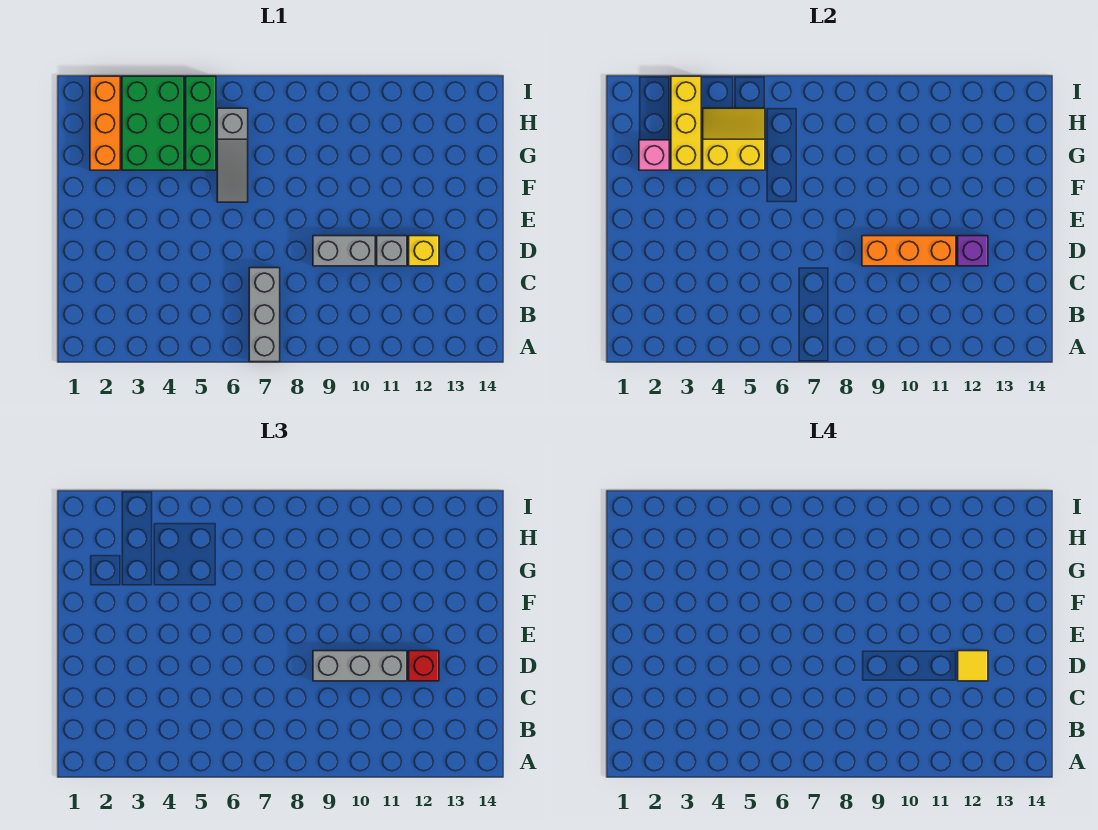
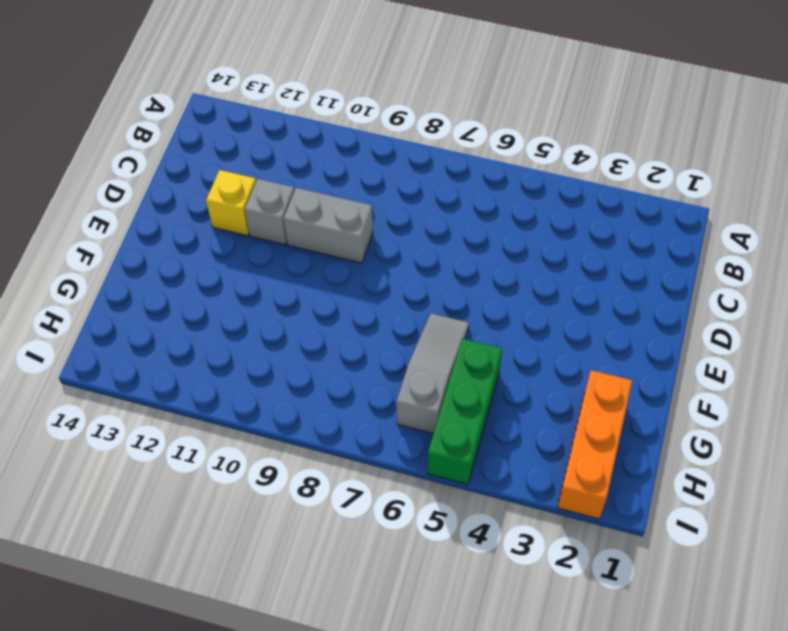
none -> grey brick A7:C7 level 1
none -> green brick G3:I4 level 1
none -> orange brick D9:D11 level 2

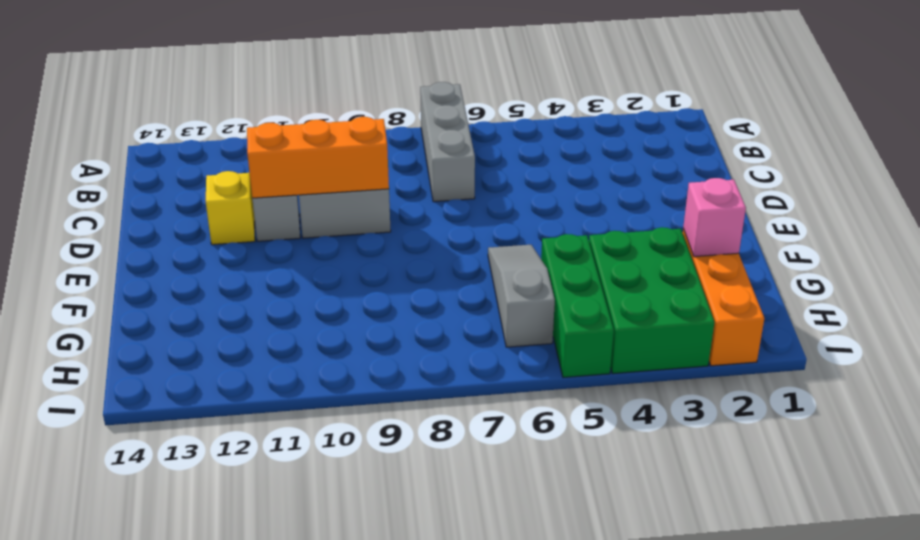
none -> purple brick D12 level 2
none -> yellow brick G3:I3 level 2
none -> yellow slope G4:H5 level 2 top G

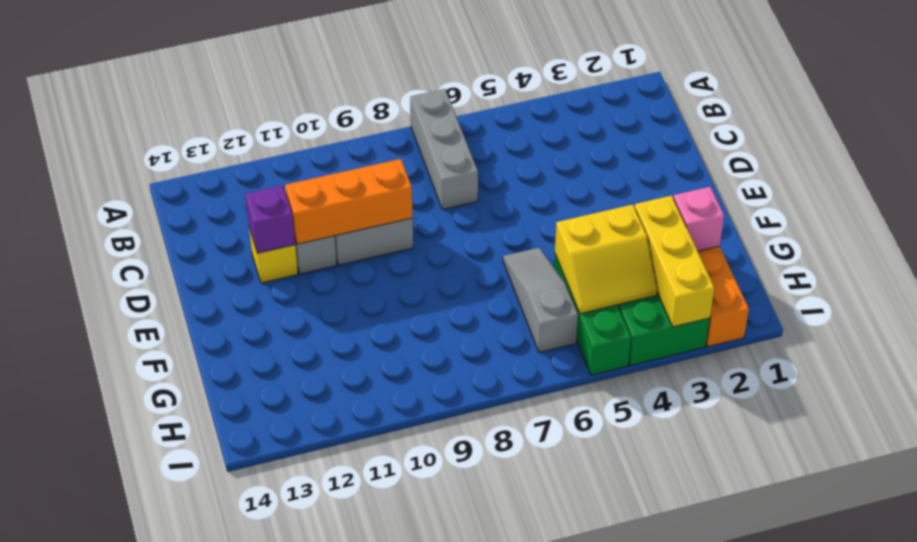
none -> grey brick D9:D11 level 3
none -> red brick D12 level 3
none -> yellow tile D12 level 4

